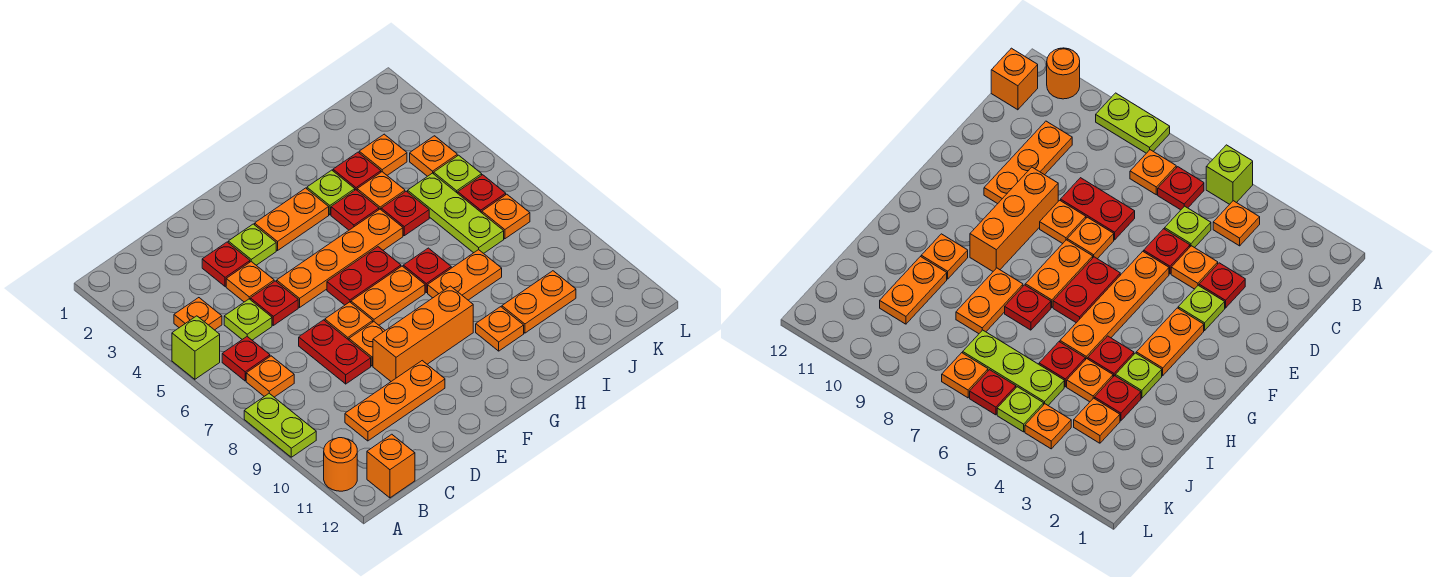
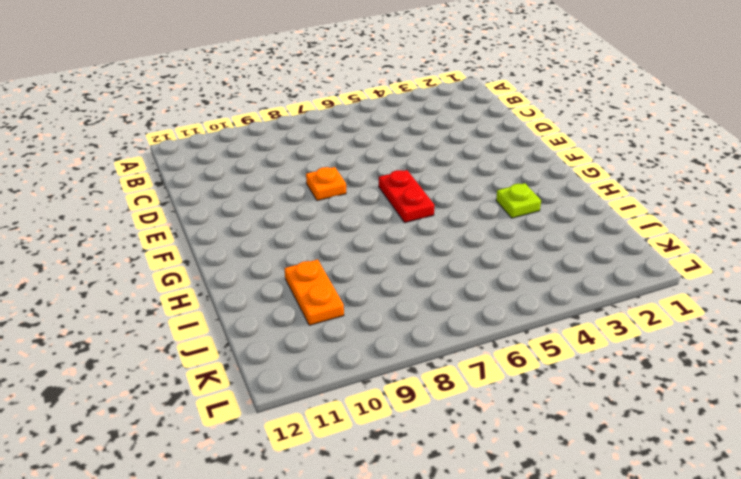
none -> lime brick A5 level 1
none -> lime plate A8:A9 level 1
none -> orange round brick A11 level 1
none -> orange plate B4 level 1

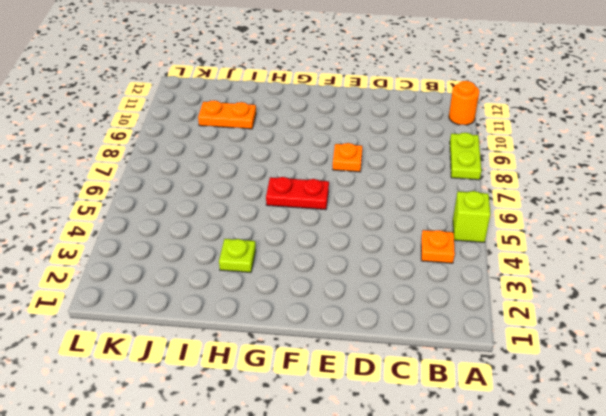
none -> red plate B6 level 1
none -> orange plate B7 level 1
none -> orange brick B12 level 1
none -> lime plate C5 level 1

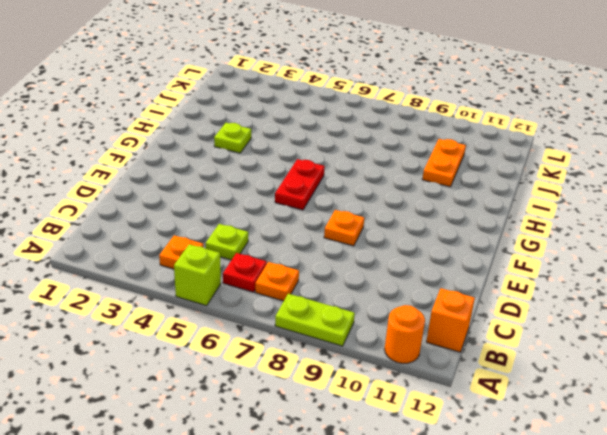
none -> orange plate C10:E10 level 1
none -> red plate D3 level 1
none -> orange plate D4 level 1
none -> red plate D5 level 1

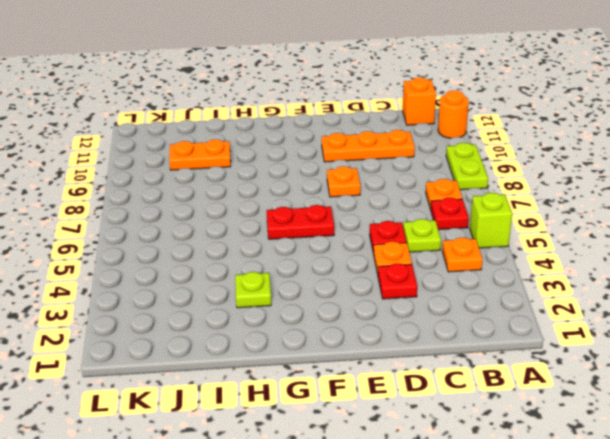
none -> red plate D7:D8 level 1
none -> lime plate E3 level 1
none -> orange plate E5:H5 level 1
none -> orange plate E7 level 1

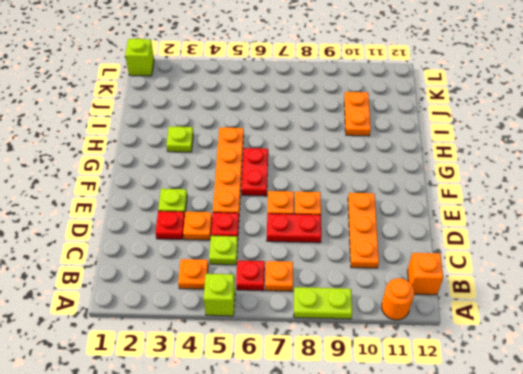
lime brick L1 level 1 -> none
none -> orange brick E9:G9 level 1
none -> orange plate F3:G3 level 1
none -> orange plate F7:G7 level 1
none -> red plate H4 level 1

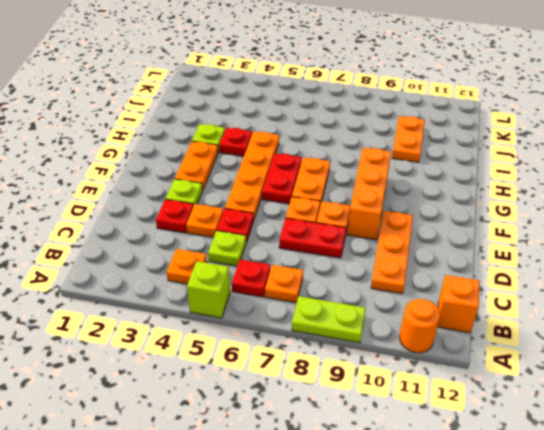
none -> red plate H7 level 1
none -> orange plate H8:I8 level 1
none -> orange plate H10 level 1
none -> red plate I3 level 1

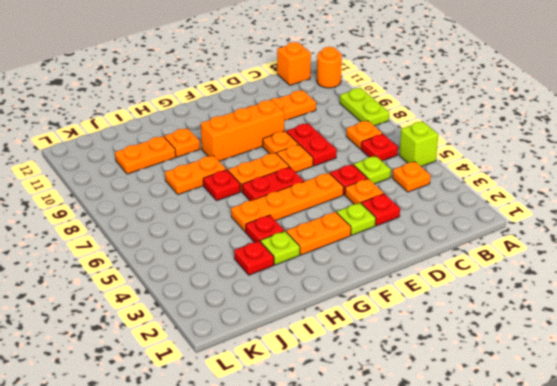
none -> orange plate I4 level 1
none -> red plate I5 level 1
none -> orange plate J3 level 1
none -> lime plate J5:J7 level 1

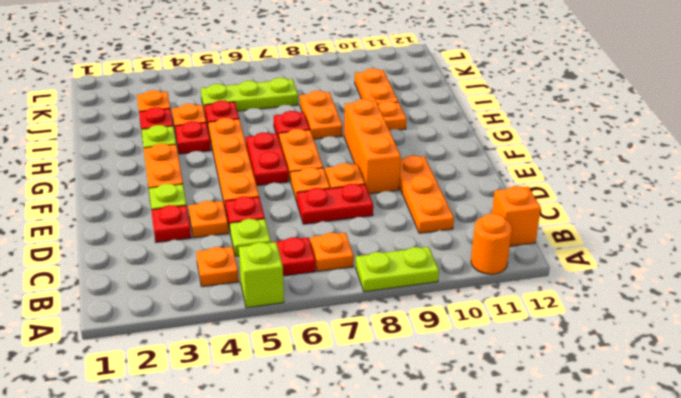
none -> orange plate K4 level 1
none -> lime plate K5 level 1
none -> red plate K6 level 1
none -> orange plate K7 level 1

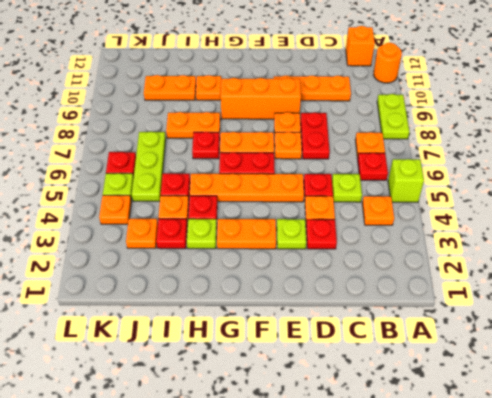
none -> orange plate K7 level 1

